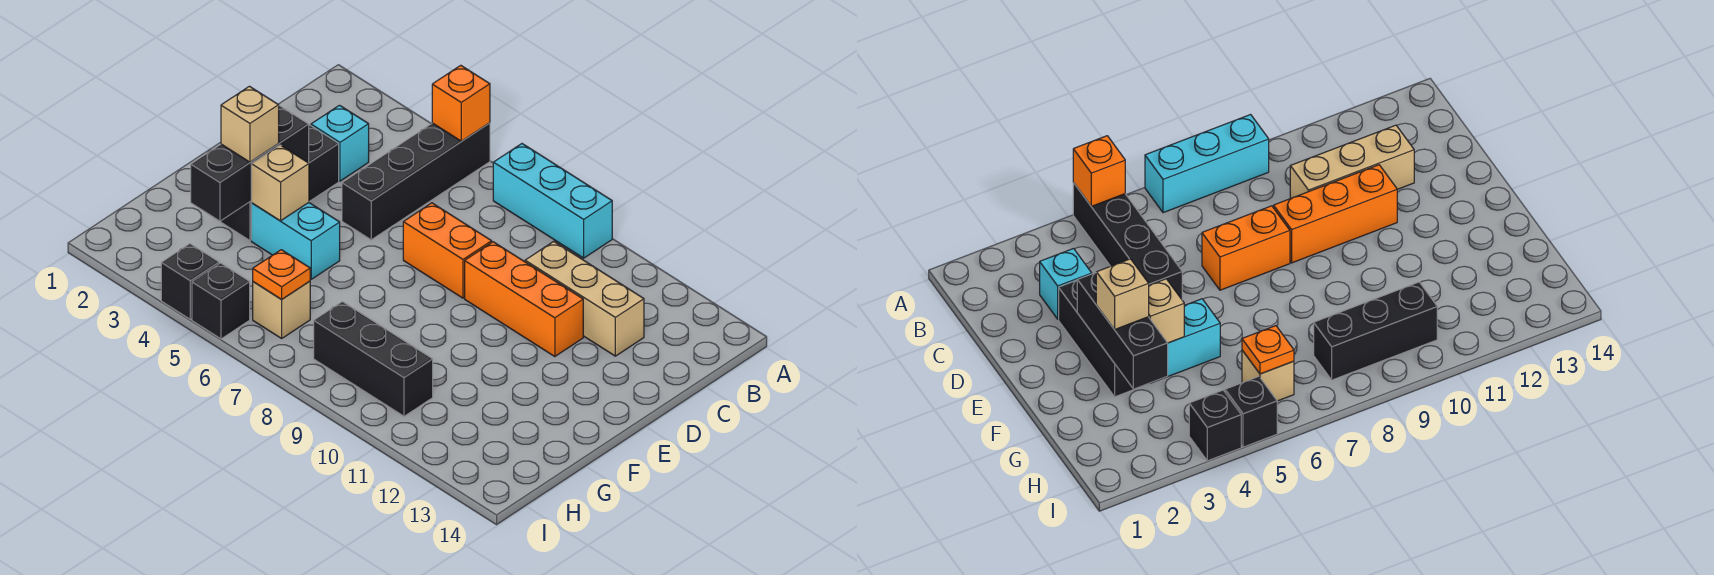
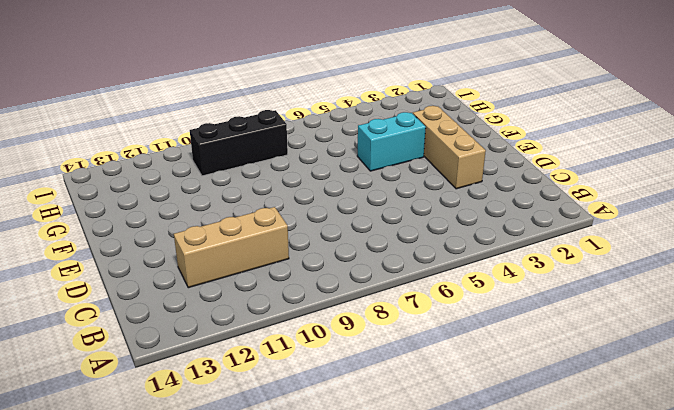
tan brick D3:F3 level 1 -> black brick D3:F3 level 1
none -> black brick A5:D5 level 1
none -> cyan brick A7:A9 level 1
none -> cyan brick C3 level 1

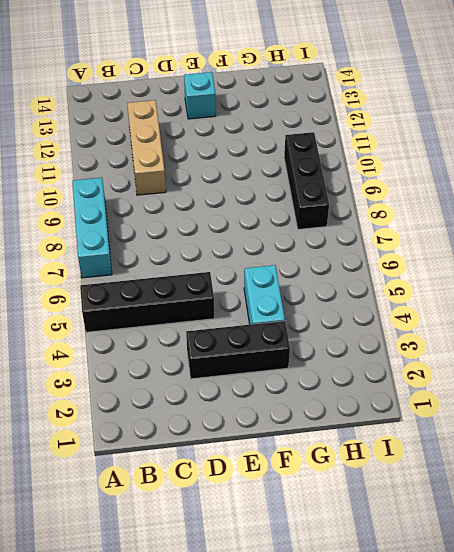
cyan brick E13 level 1 -> cyan brick C3 level 1
none -> orange brick D7:D8 level 1
none -> orange brick D9:D11 level 1
none -> tan brick H6 level 1

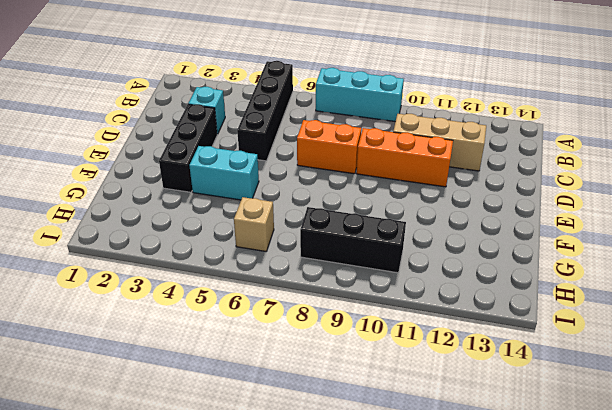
none -> black brick I4 level 1
none -> black brick I5 level 1
none -> orange brick A5 level 2

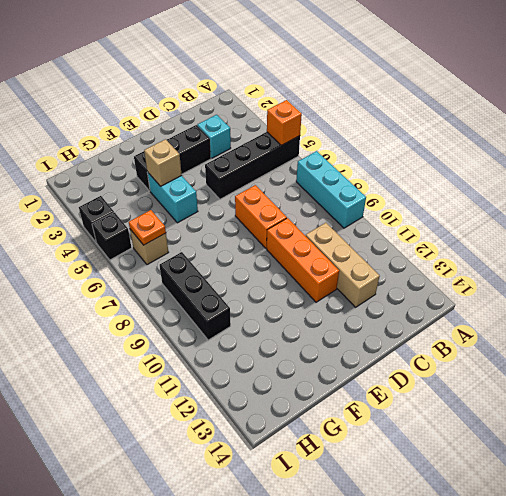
none -> black brick E3:G3 level 2
none -> tan brick F3 level 3

